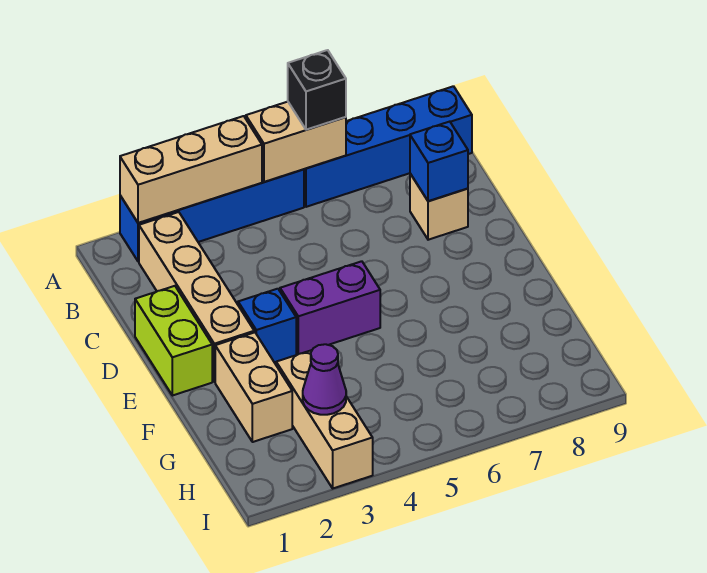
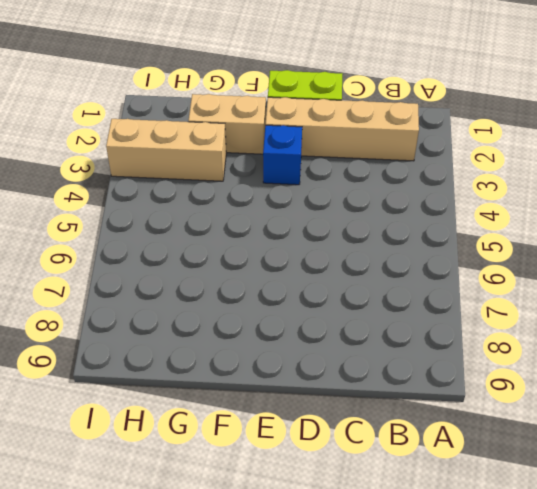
none -> blue brick A2:A5 level 1
none -> blue brick A6:A9 level 1
none -> tan brick C8 level 1

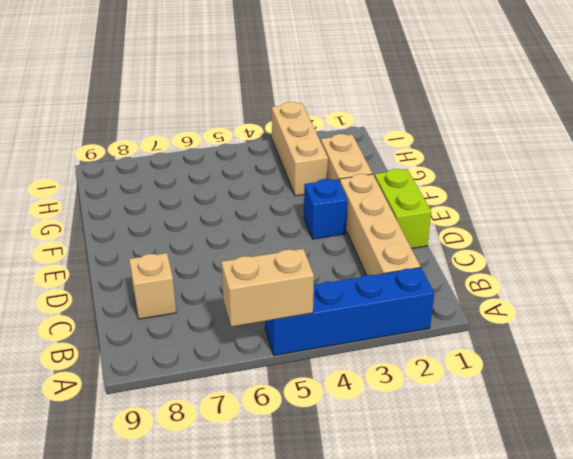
none -> blue brick A6:A9 level 1
none -> purple brick E4:E5 level 1
none -> tan brick A2:A4 level 2

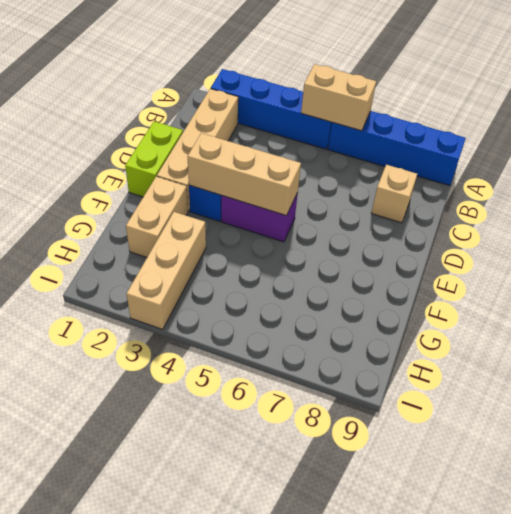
tan brick E3:E5 level 2 -> tan brick A2:A4 level 2
none -> blue brick C8 level 2
none -> purple cone H3 level 2
none -> black brick A6 level 3

